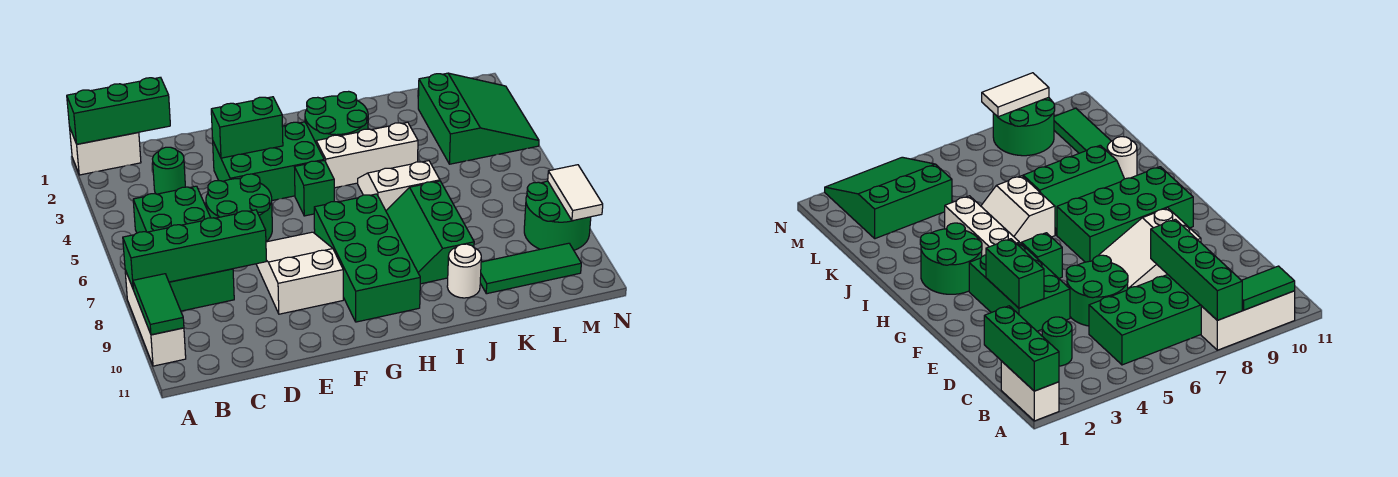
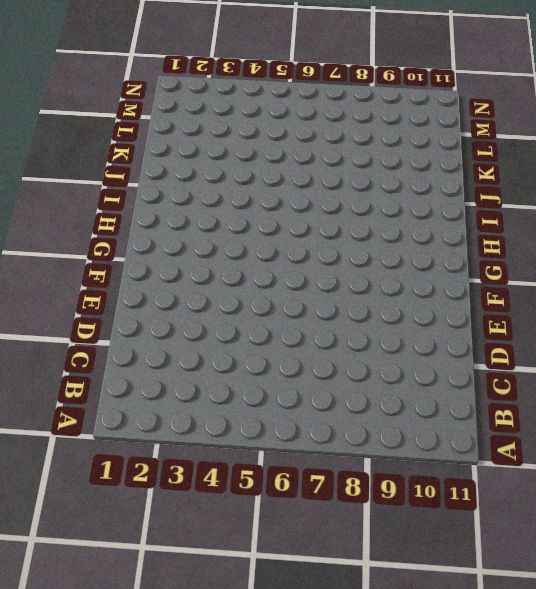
none -> white brick A1:B1 level 1
none -> white brick A8:A10 level 1
none -> green brick B5:C8 level 1

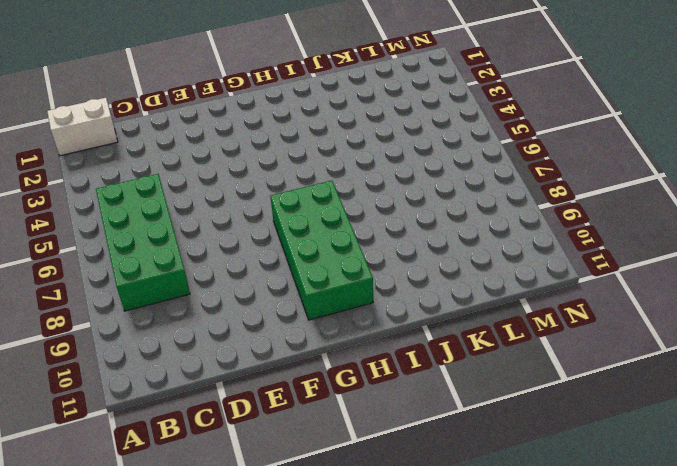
none -> white brick A8:A10 level 1
none -> green round brick C3 level 1
none -> green round brick D5:E6 level 1

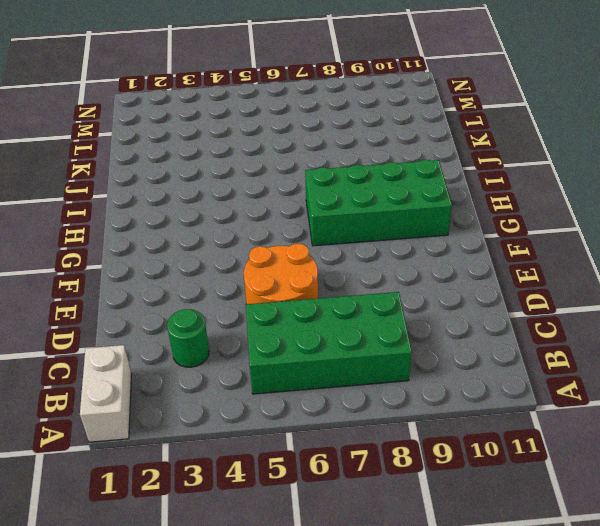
orange round brick D5:E6 level 1 -> green round brick D5:E6 level 1
none -> white brick A8:A10 level 1
none -> green brick E3:G4 level 1
none -> white slope E7:F9 level 1 top 9

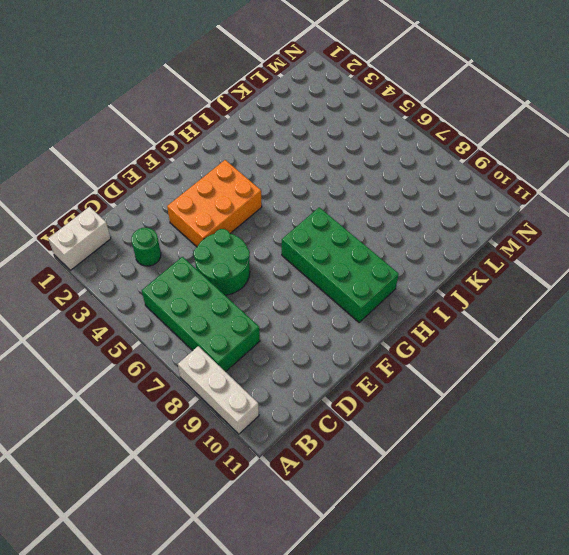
orange brick E3:G4 level 1 -> green brick E3:G4 level 1
none -> white slope E7:F9 level 1 top 9
none -> green brick G5 level 1
none -> green round brick H2:I3 level 1

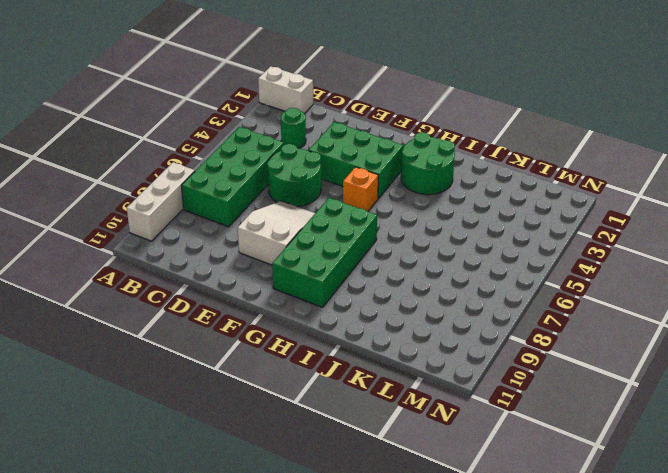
orange brick G5 level 1 -> green brick G5 level 1
none -> white brick H4:J4 level 1
none -> white slope I5:J6 level 1 top 6
none -> green slope I7:J9 level 1 top J

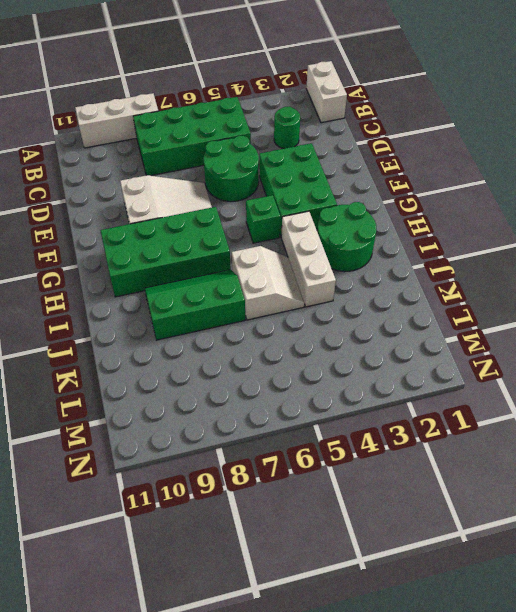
none -> white round brick J10 level 1
none -> green tile K10:M10 level 1
none -> green slope L2:N4 level 1 top L

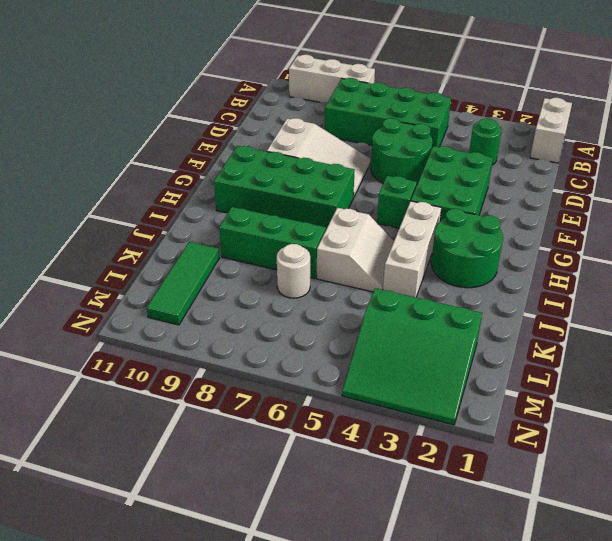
white round brick K7 level 1 -> white round brick J10 level 1
none -> green round brick M8:N9 level 1
none -> green brick A1:C1 level 2
none -> green brick A8:D8 level 2

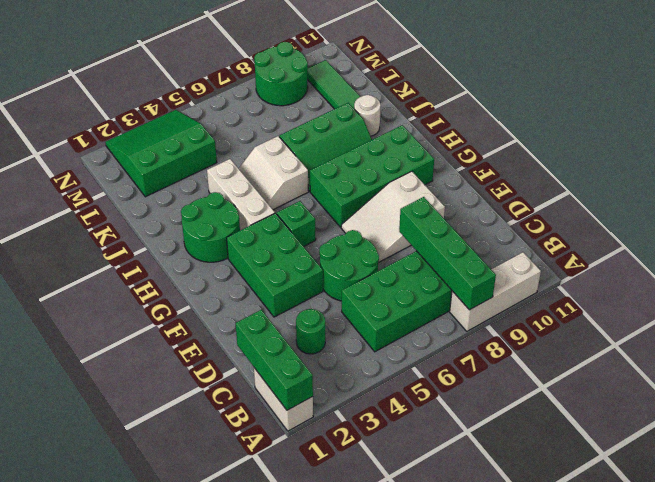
none -> green tile A9:A10 level 2
none -> green brick E3:F3 level 2
none -> white tile N8:N9 level 2

